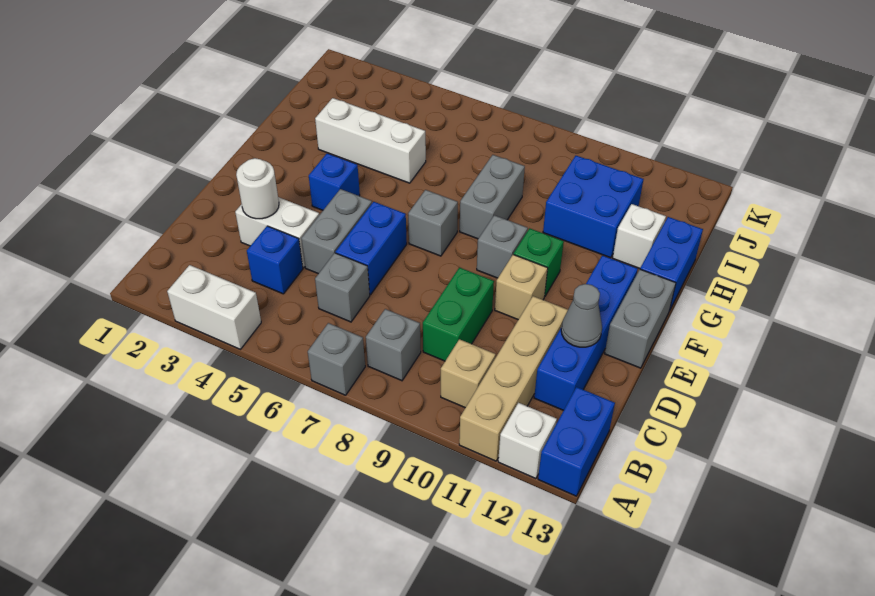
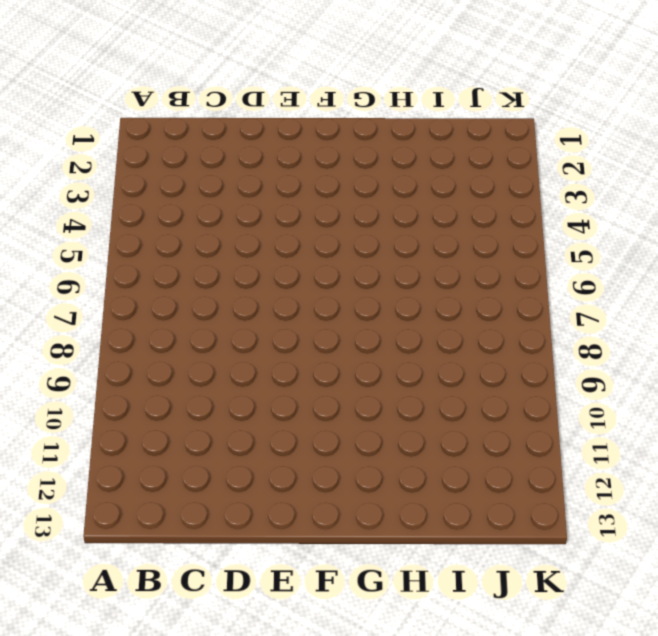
none -> white brick A3:A4 level 1
none -> grey brick A7 level 1
none -> tan brick A11:D11 level 1

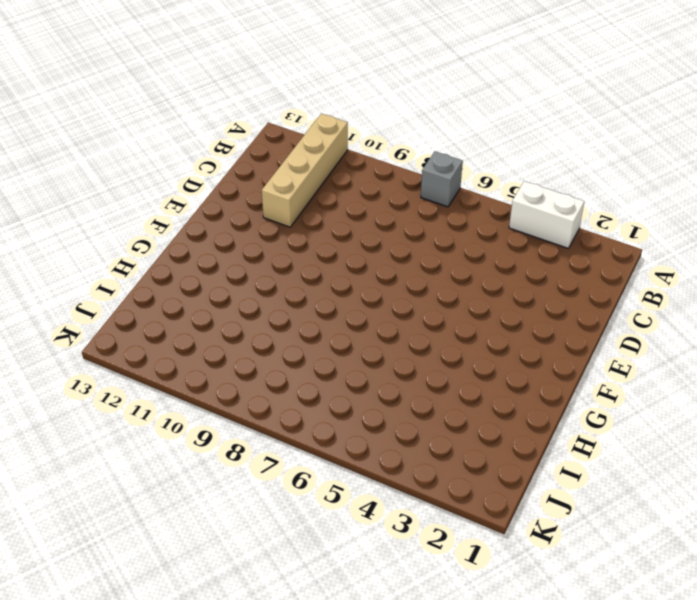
none -> white brick A12 level 1
none -> blue brick A13:B13 level 1
none -> grey brick B8 level 1

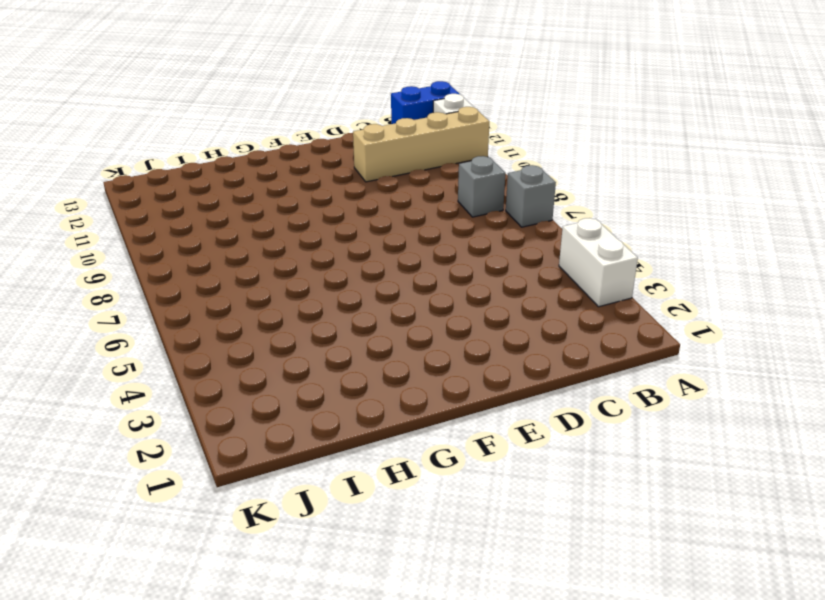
none -> tan brick B10 level 1
none -> blue brick C4 level 1
none -> grey brick C6 level 1

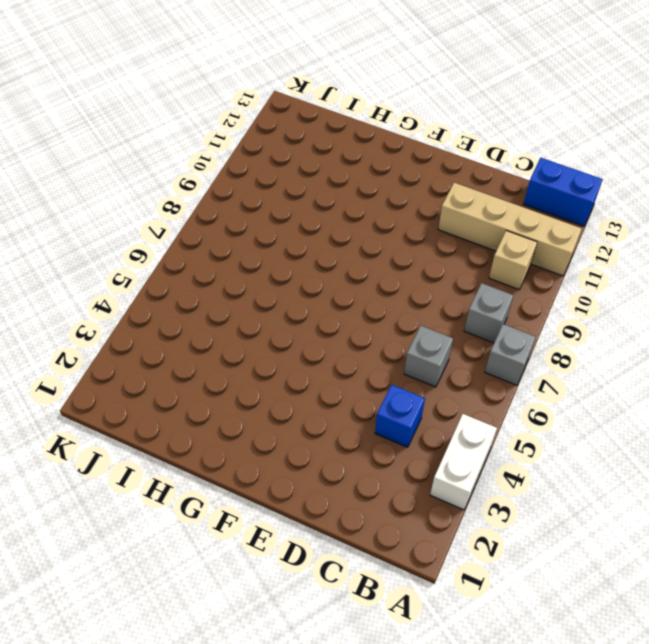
none -> white brick A12 level 1
none -> green brick C9:D9 level 1
none -> blue brick C12:F12 level 1

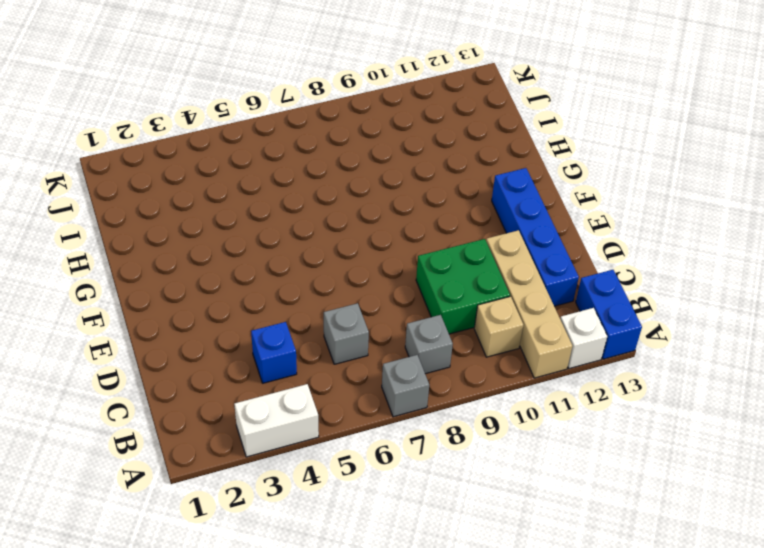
green brick C9:D10 level 1 -> green brick C9:D9 level 1
none -> white brick D3:D4 level 1
none -> grey brick D5:E5 level 1
none -> blue brick D6:E6 level 1

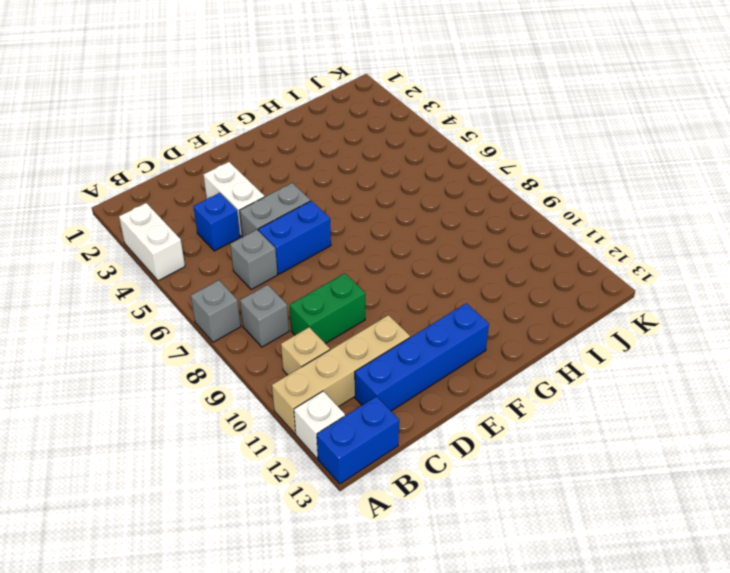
none -> tan brick E10 level 1
none -> grey brick E13:F13 level 1
none -> blue brick F4 level 1

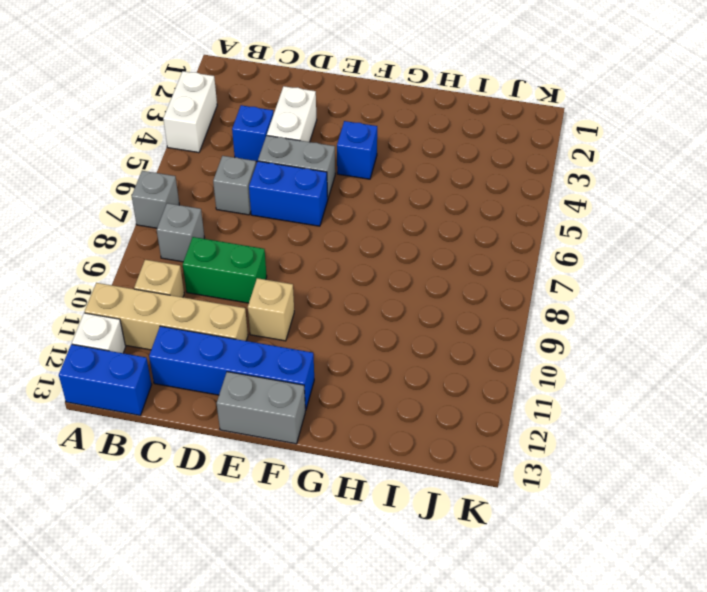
none -> grey brick F7 level 1
none -> grey brick F9 level 1
none -> green brick F10 level 1

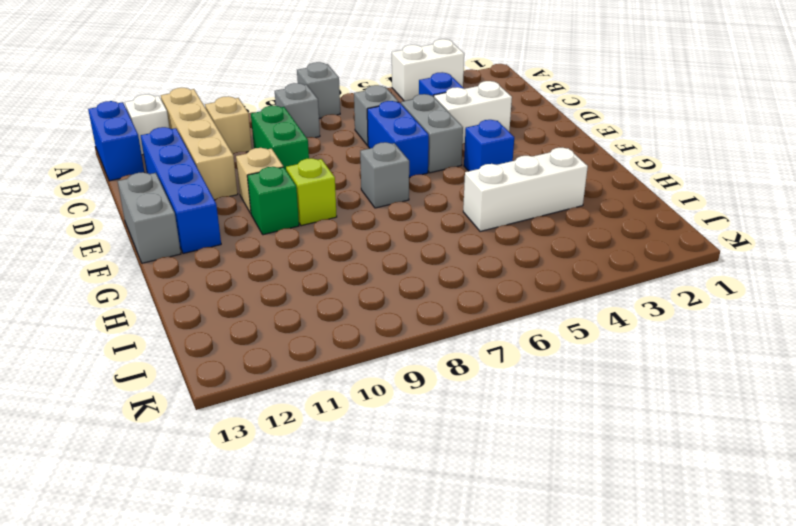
lime brick F9 level 1 -> grey brick F9 level 1
none -> grey brick G8:H8 level 1
none -> blue brick G13:H13 level 1
none -> blue brick H10:I11 level 1

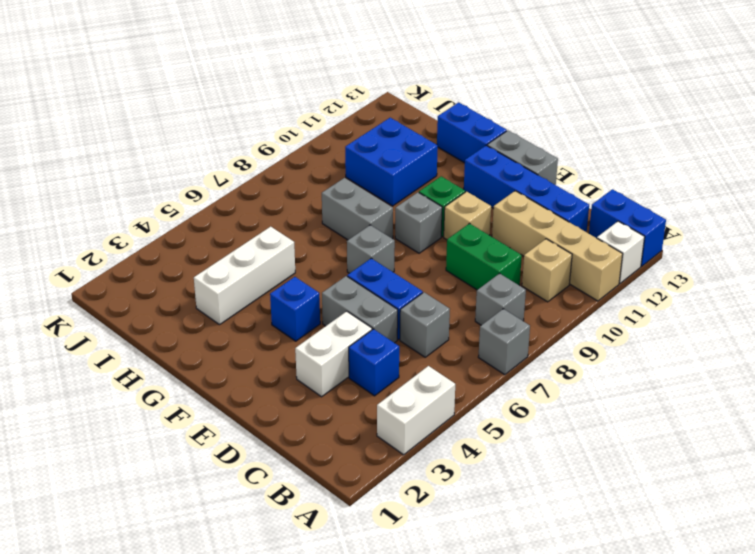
none -> white brick H12 level 1
none -> white round brick D3 level 2
none -> grey cone D12 level 2

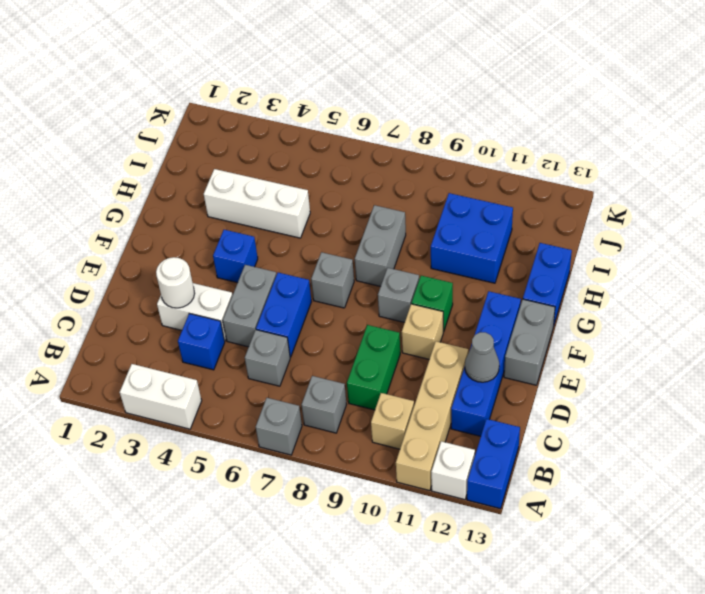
none -> white brick H12 level 1

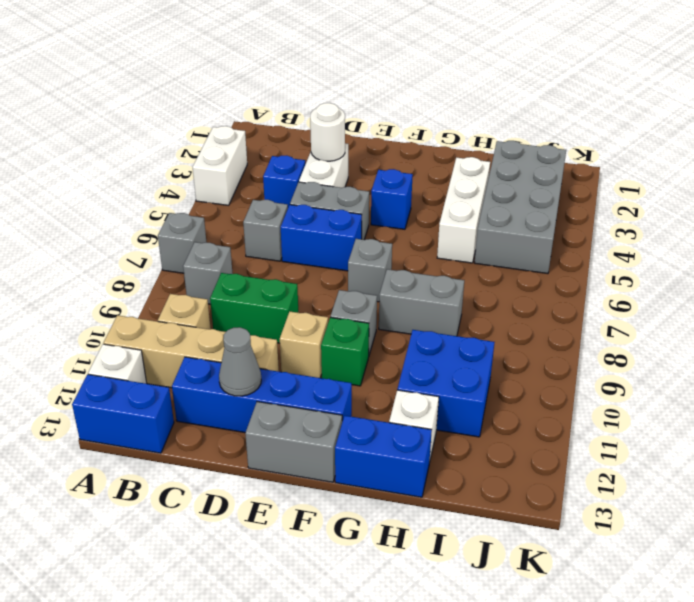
grey brick I2:J5 level 1 -> none

